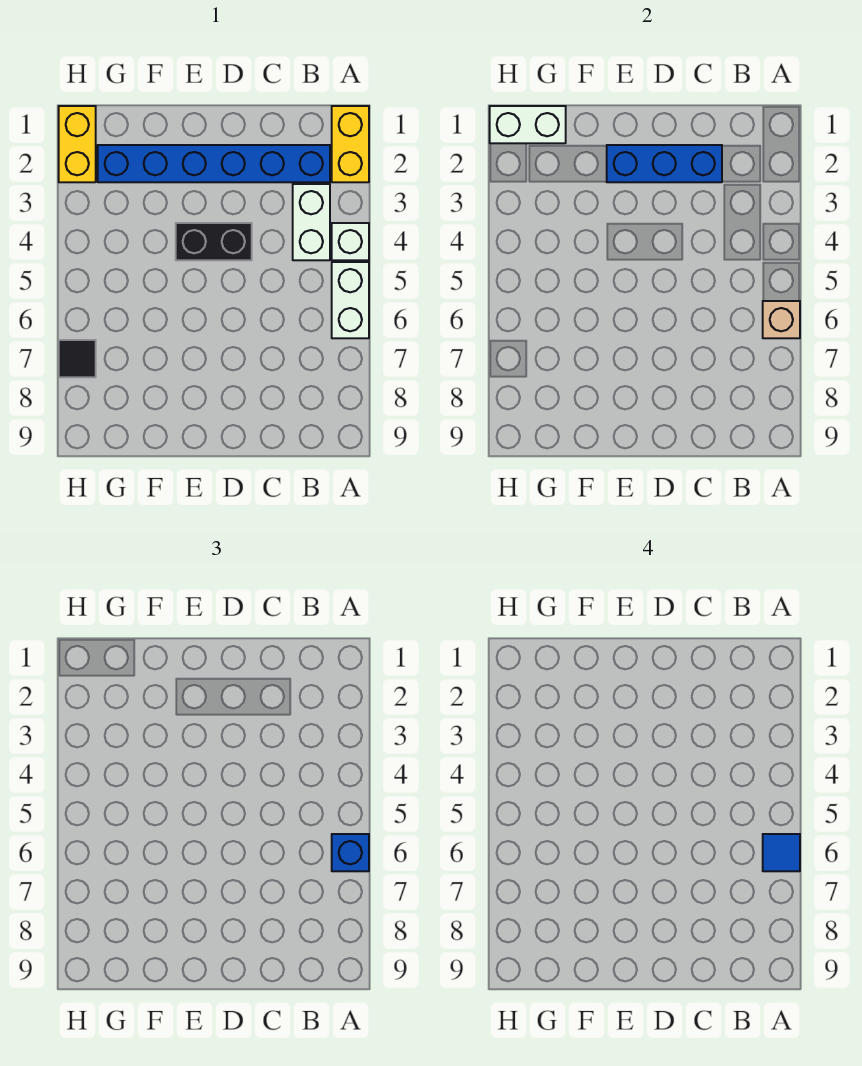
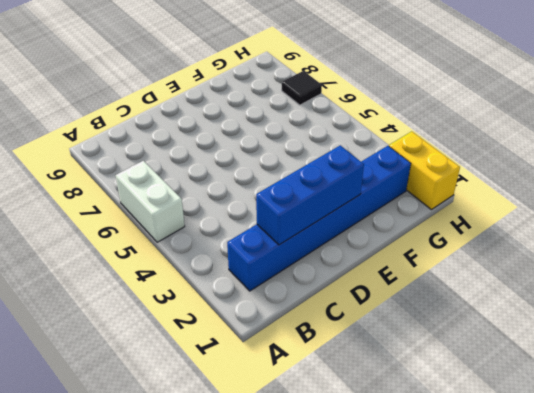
none -> yellow brick A1:A2 level 1
none -> white brick A4 level 1
none -> white brick B3:B4 level 1

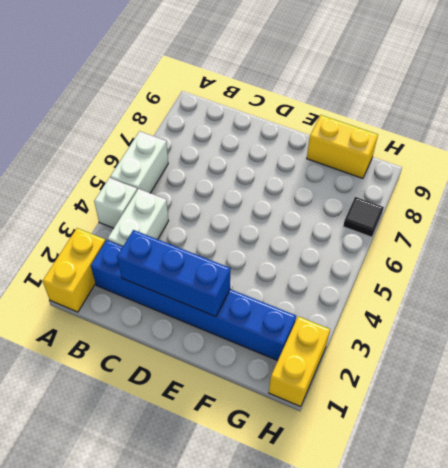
yellow brick F9:G9 level 1 -> none
none -> black brick D4:E4 level 1
none -> tan brick A6 level 2
none -> white brick G1:H1 level 2

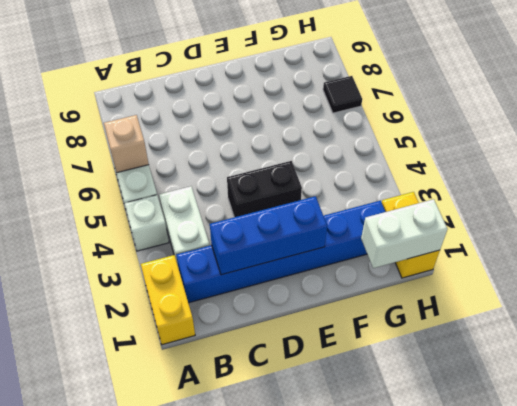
none -> blue brick A6 level 3
none -> blue tile A6 level 4

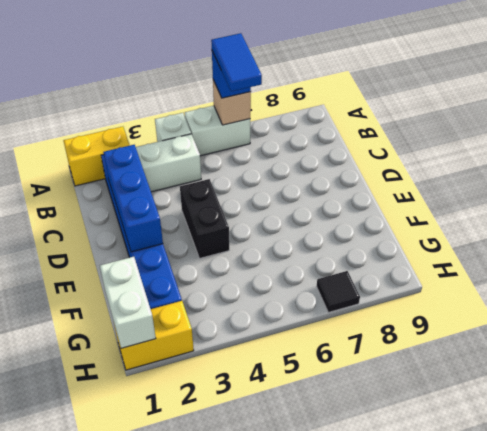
blue tile A6:B6 level 4 -> blue tile A6 level 4

